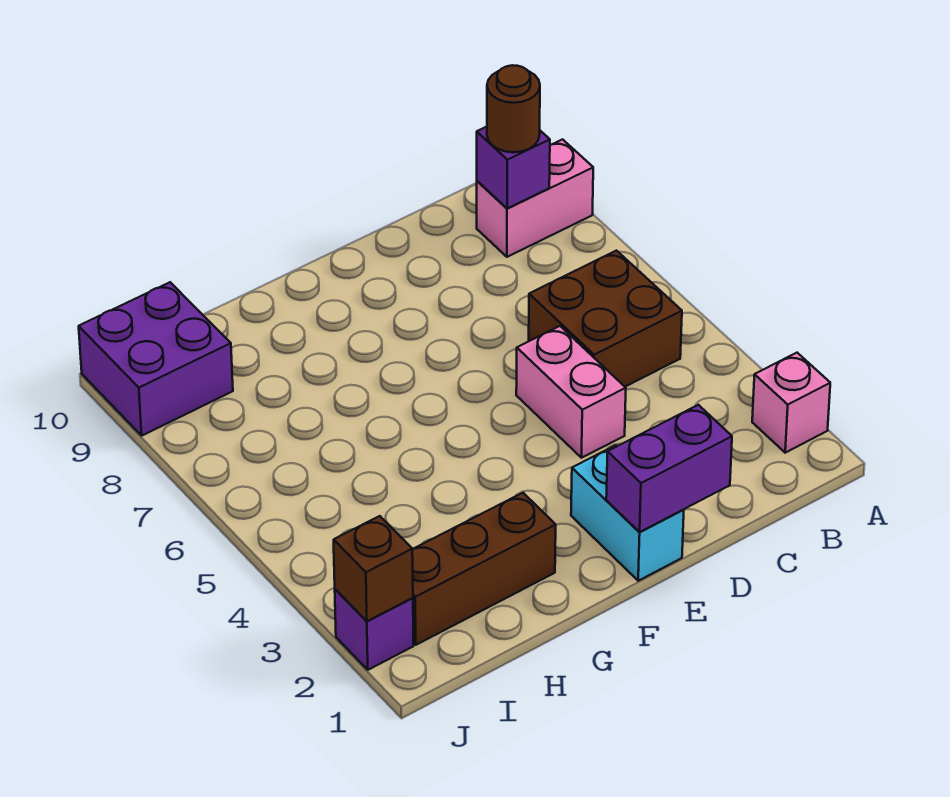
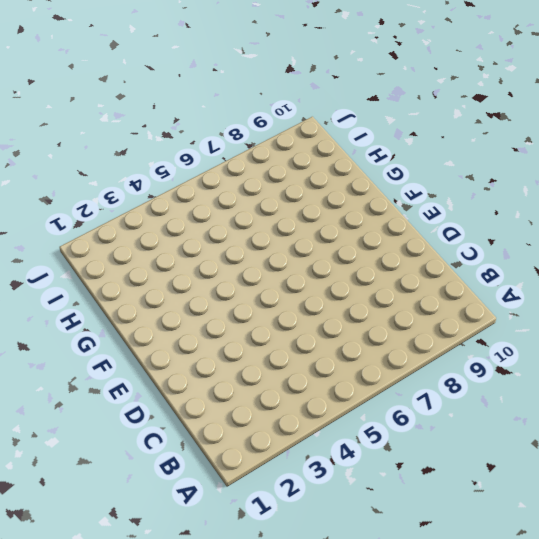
none -> pink brick A2 level 1
none -> pink brick A9:B9 level 1
none -> brown brick B5:C6 level 1

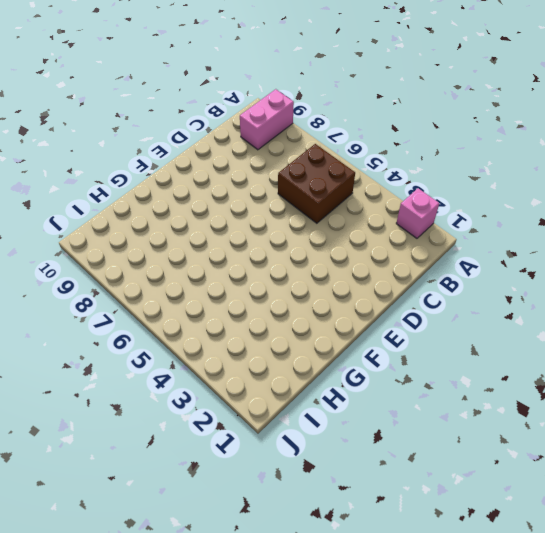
none -> pink brick D4:D5 level 1
none -> cyan brick E1:E2 level 1
none -> brown brick G2:I2 level 1

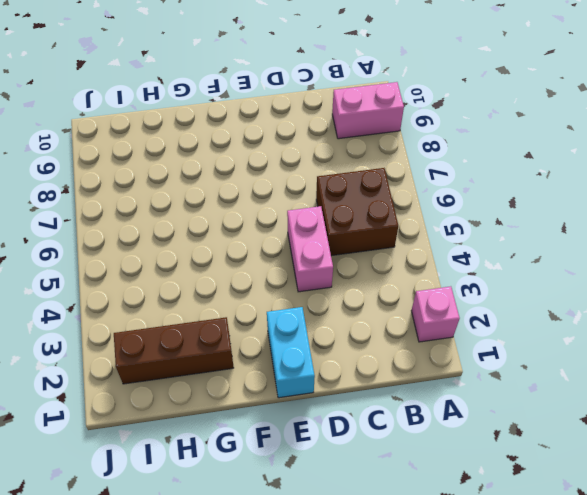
none -> purple brick I9:J10 level 1
none -> purple brick J2 level 1
none -> purple brick B9 level 2

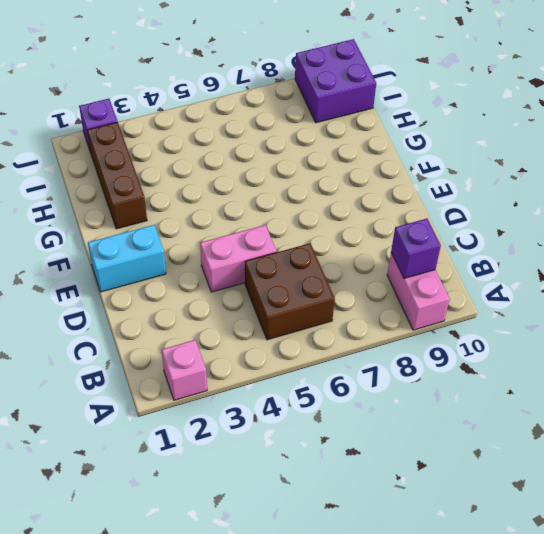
none -> purple brick D1:E1 level 2
none -> brown brick J2 level 2
none -> brown round brick B9 level 3

